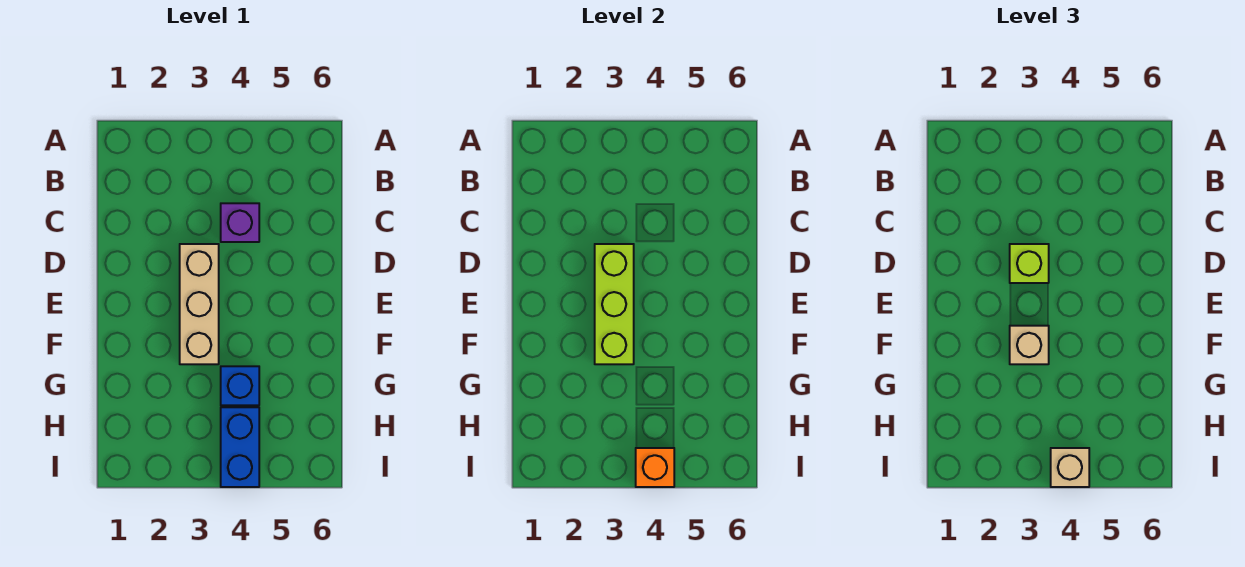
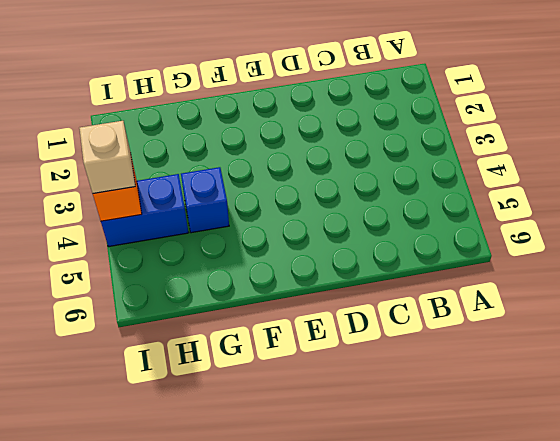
none -> purple brick C4 level 1
none -> tan brick D3:F3 level 1

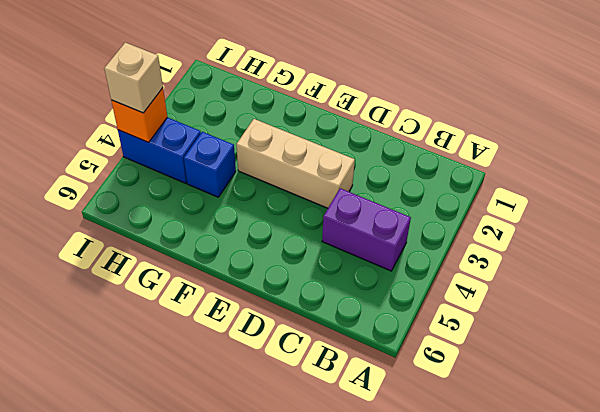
purple brick B4:C4 level 1 -> purple brick C4 level 1
none -> lime brick D3:F3 level 2
none -> lime brick D3 level 3

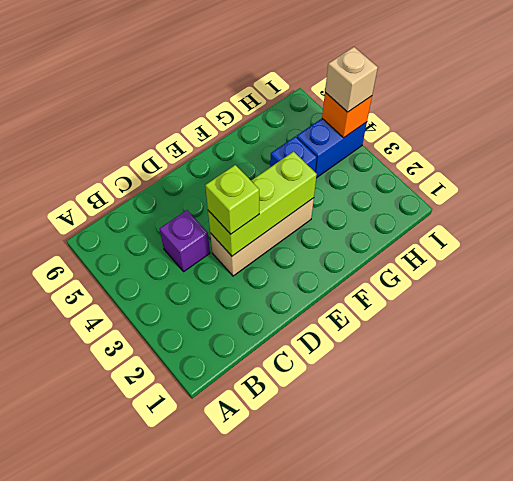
none -> tan brick F3 level 3

